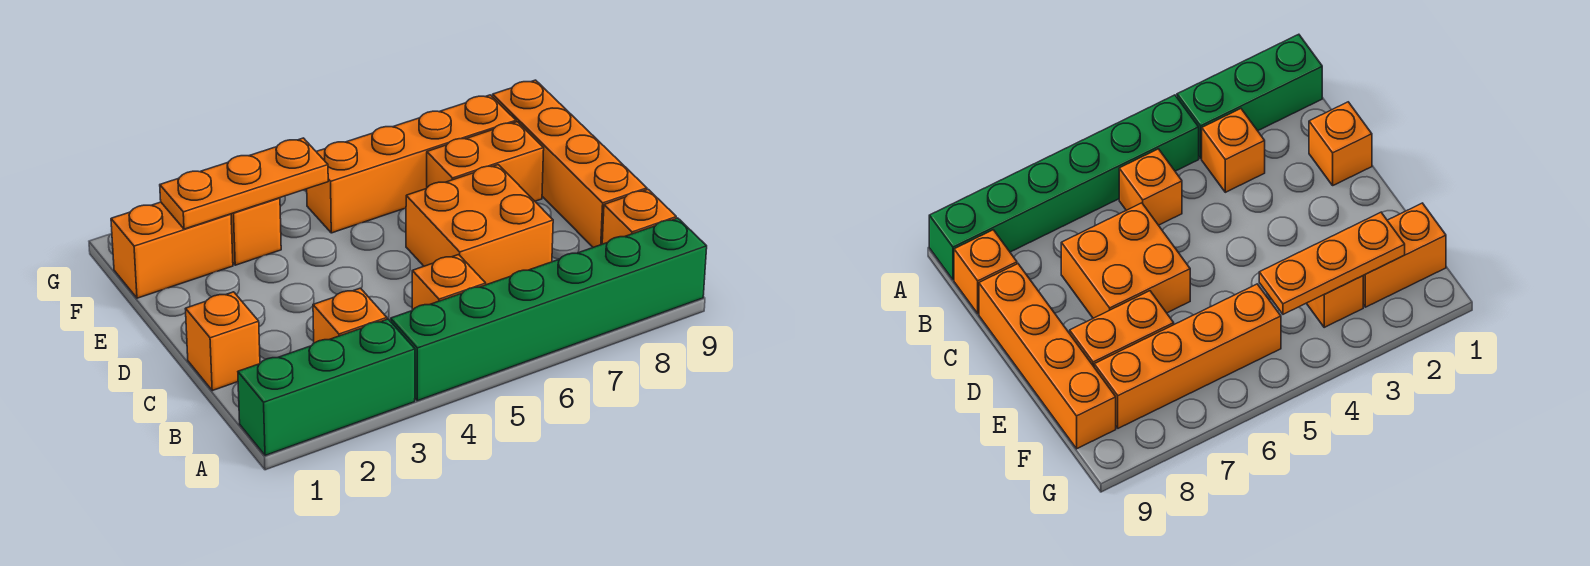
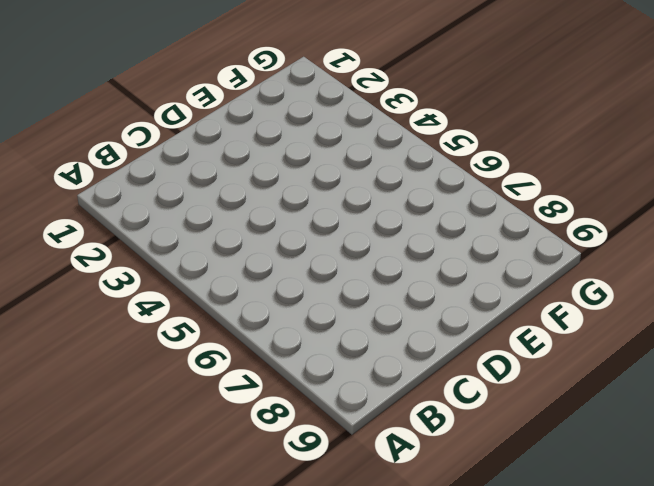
none -> green brick A1:A3 level 1
none -> green brick A4:A9 level 1
none -> orange brick B3 level 1

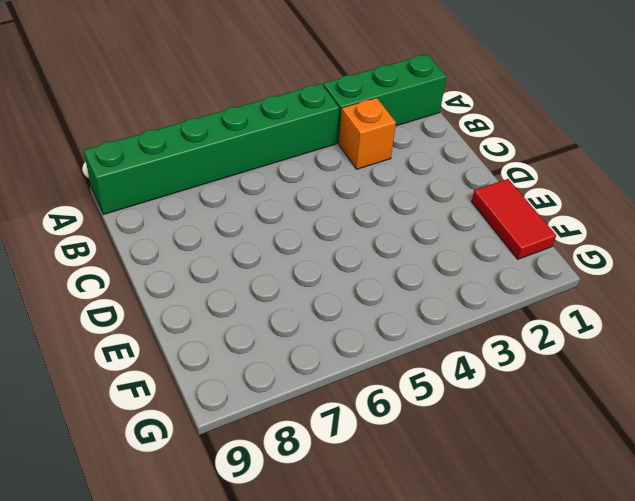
red tile E1:F1 level 1 -> orange brick F1:F2 level 1
none -> orange brick B5 level 1
none -> orange brick B9 level 1
none -> orange brick C1 level 1

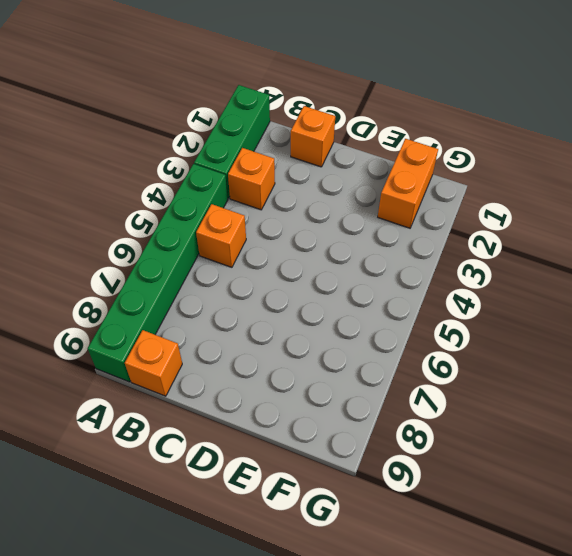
none -> orange brick C6:D7 level 1
none -> orange brick C9:F9 level 1
none -> orange brick E7:E8 level 1

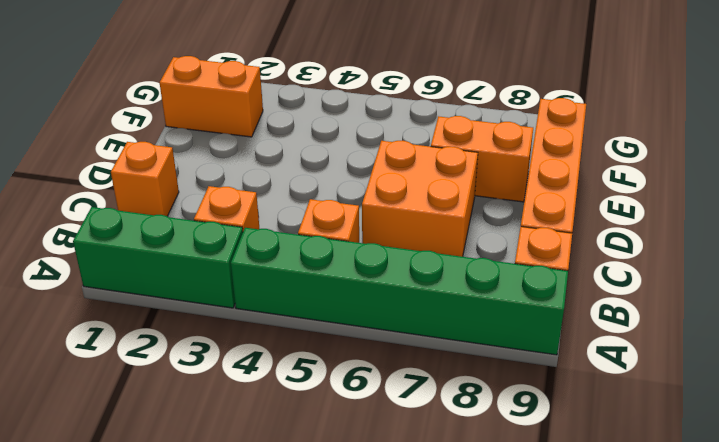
none -> orange brick F3 level 1
none -> orange brick F5:F8 level 1
none -> orange plate F2:F4 level 2

